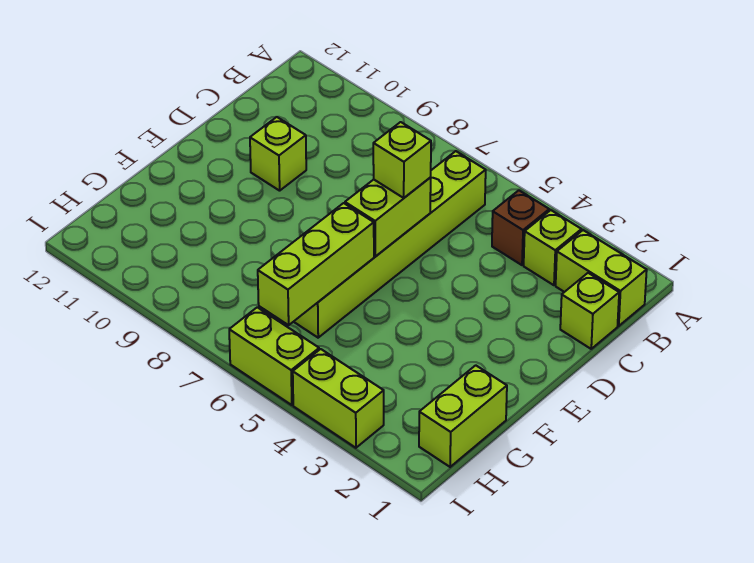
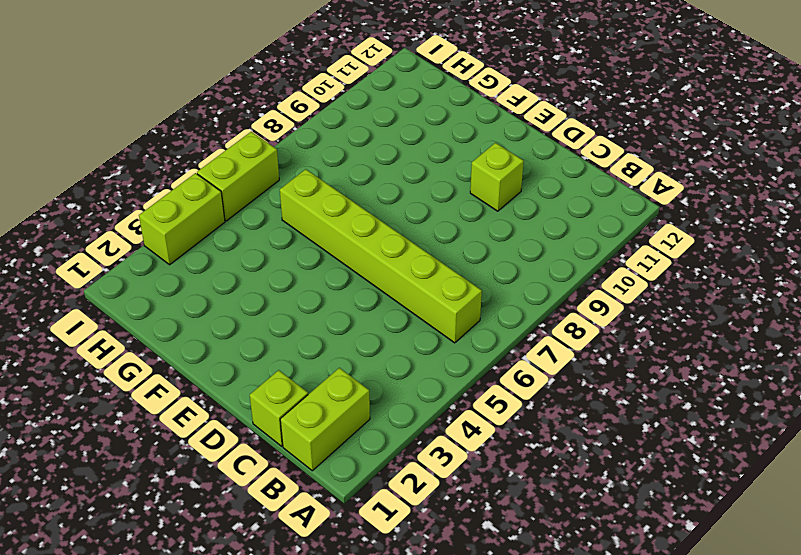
none -> lime brick B3 level 1
none -> brown brick B4 level 1
none -> lime brick G1:H1 level 1

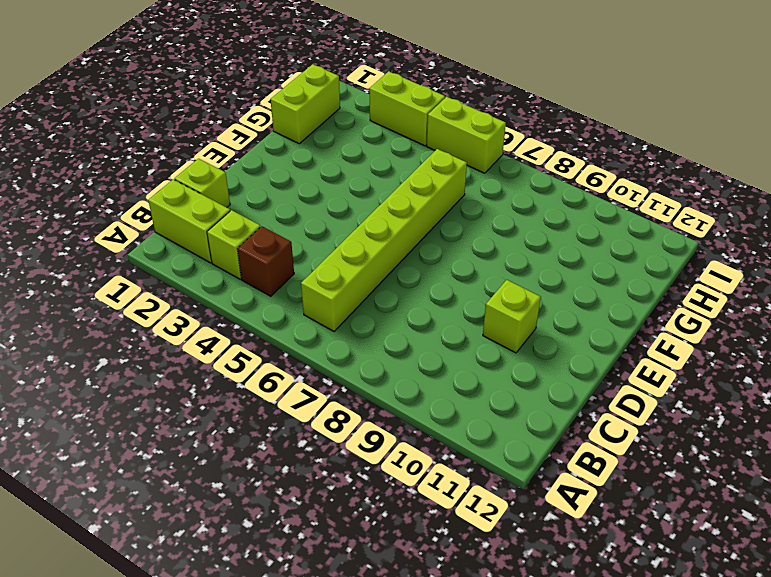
none -> lime brick D6:E6 level 2
none -> lime brick F6:H6 level 2
none -> lime brick D6 level 3

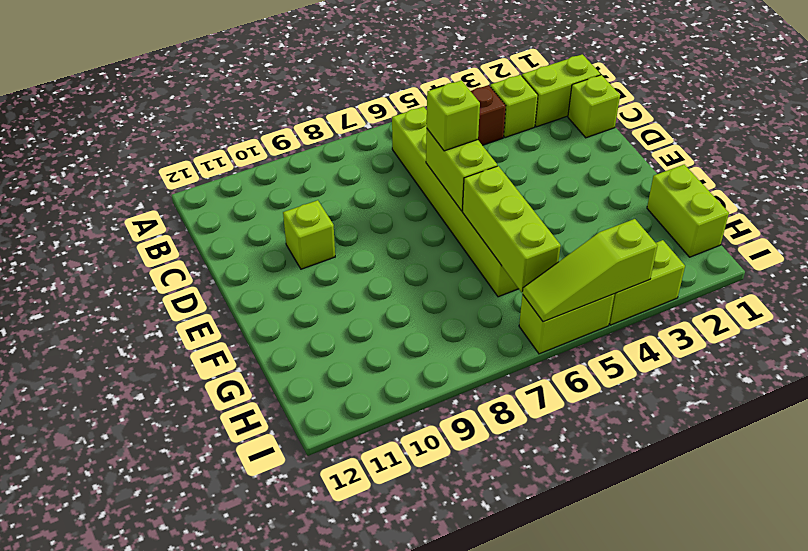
lime slope I4:I6 level 2 top 4 -> none

